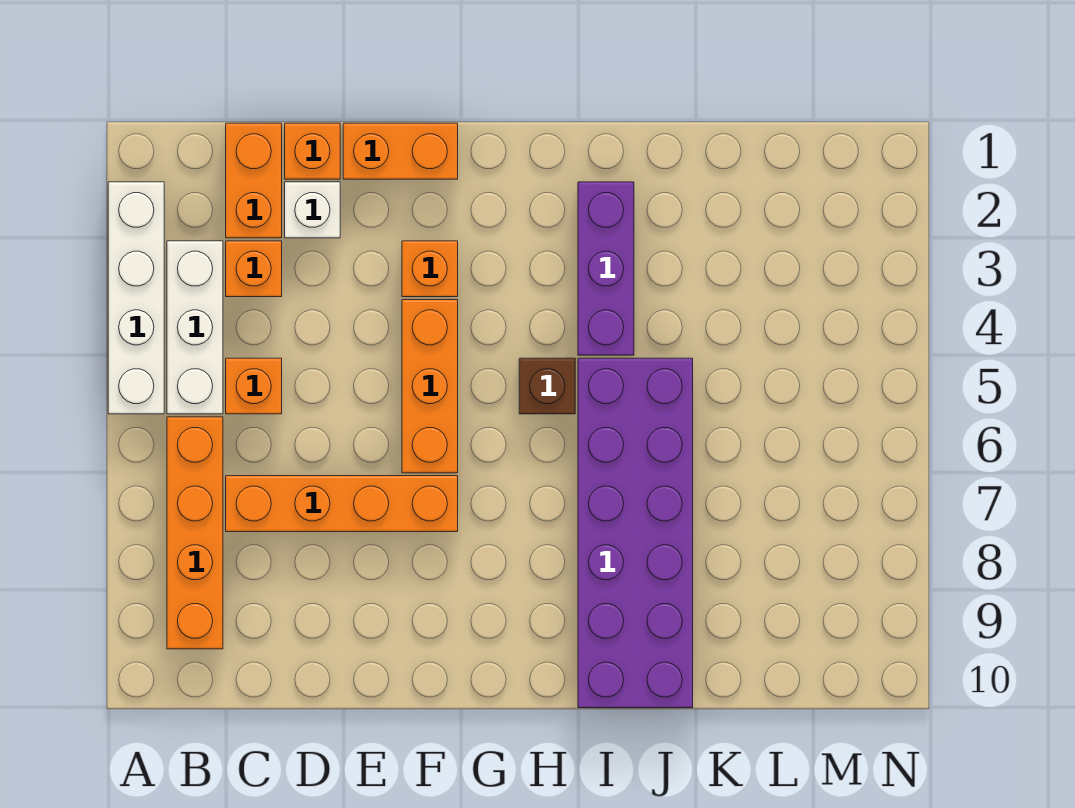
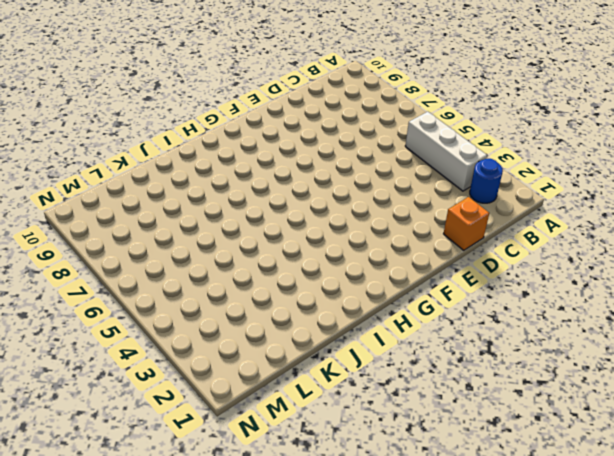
blue round brick B2 level 1 -> none
none -> white brick A2:A5 level 1
none -> orange brick B6:B9 level 1
none -> orange brick C1:C2 level 1

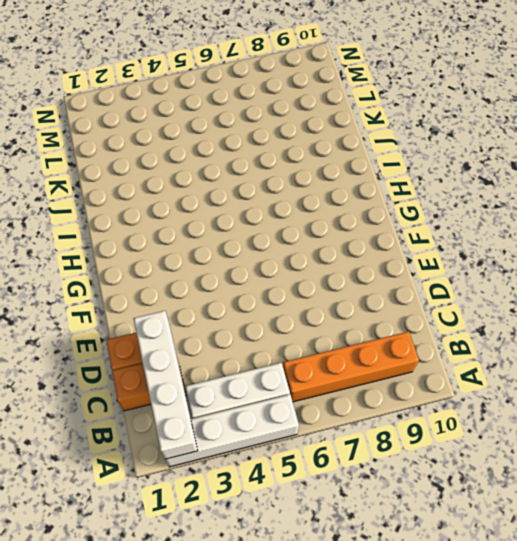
white brick A2:D2 level 2 -> none
none -> orange brick C3 level 1
none -> orange brick C5 level 1
none -> orange brick C7:F7 level 1

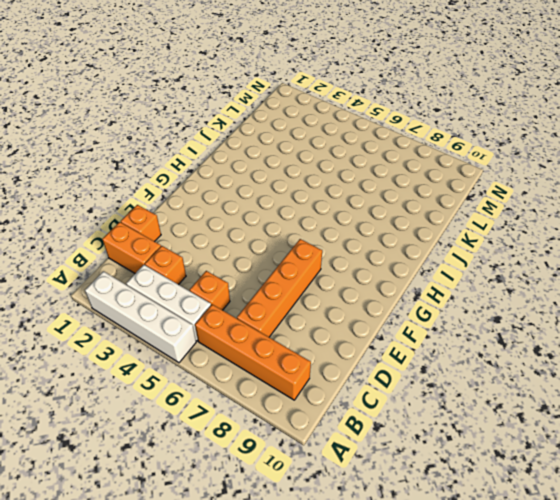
none -> white brick D2 level 1
none -> orange brick E1:F1 level 1
none -> orange brick F3 level 1

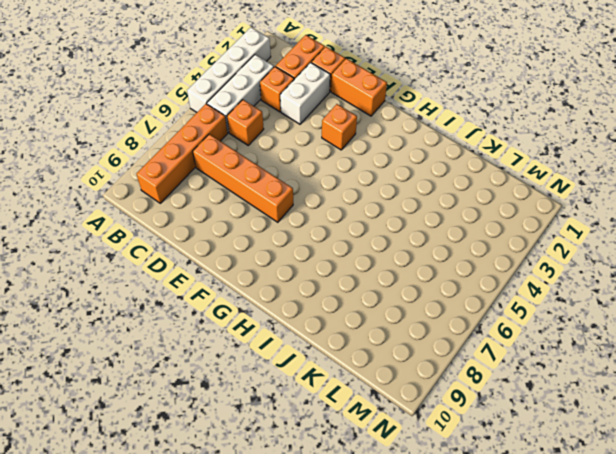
white brick D2:D3 level 1 -> white brick D2 level 1
none -> orange brick F4:F6 level 1
none -> brown brick H5 level 1
none -> purple brick I2:I4 level 1

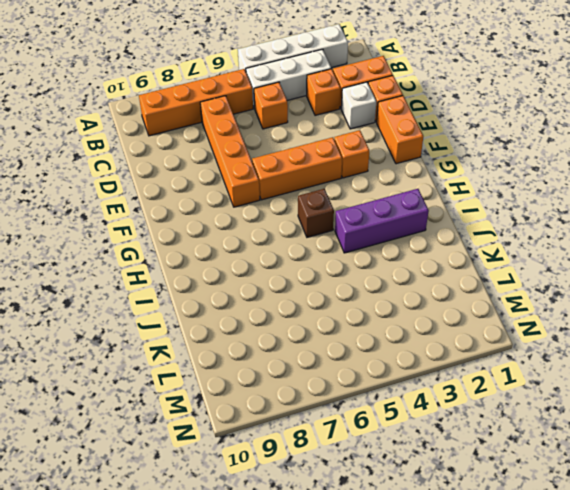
none -> purple brick I5:J10 level 1

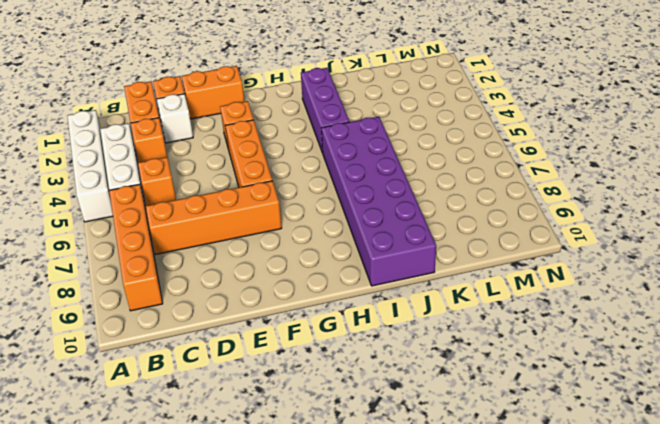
none -> brown brick H5 level 1

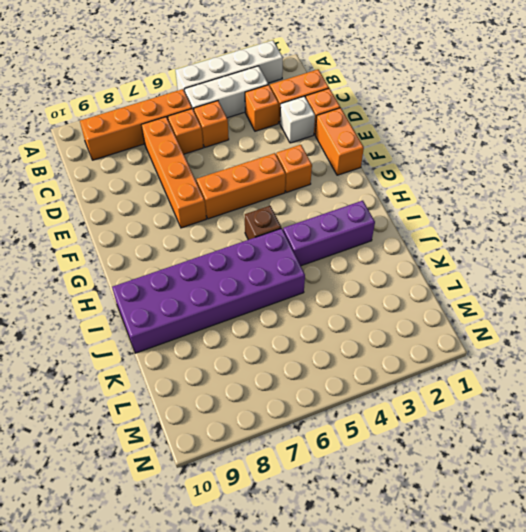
orange brick C6 level 1 -> none

